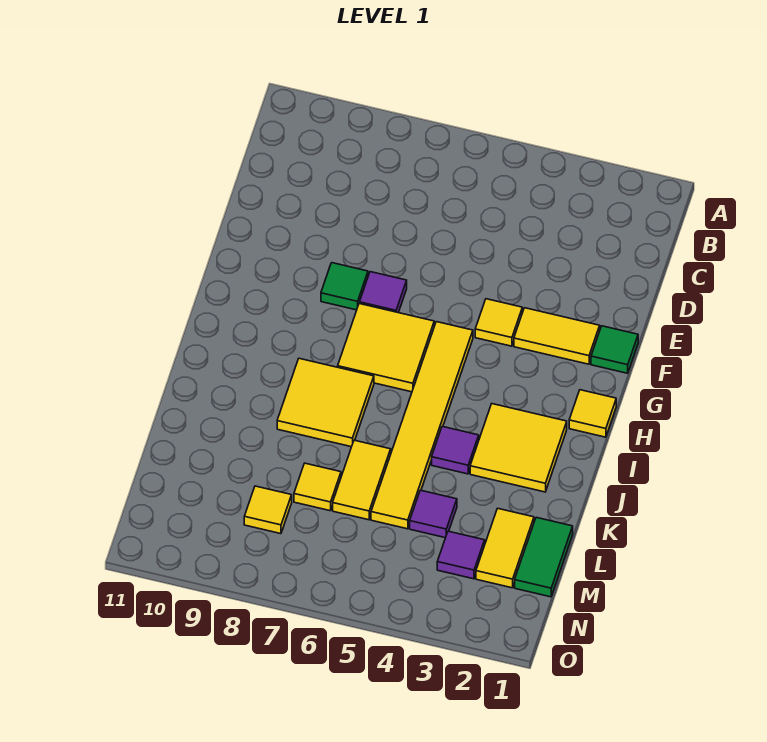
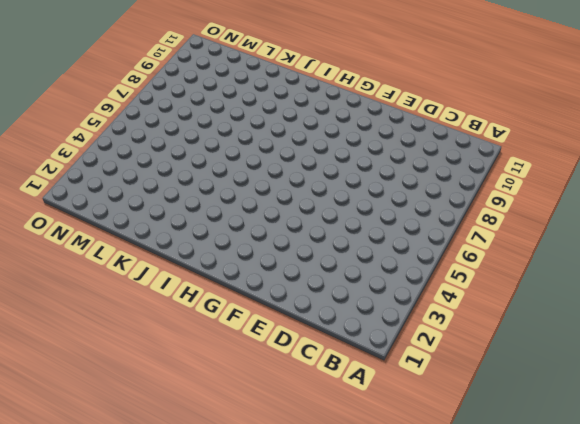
none -> green tile F1 level 1
none -> yellow tile F2:F3 level 1
none -> yellow tile F4 level 1

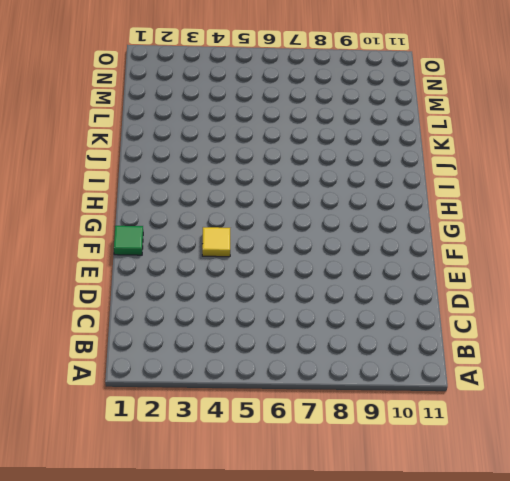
none -> yellow tile F2:F3 level 1
none -> purple tile F7 level 1
none -> green tile F8 level 1

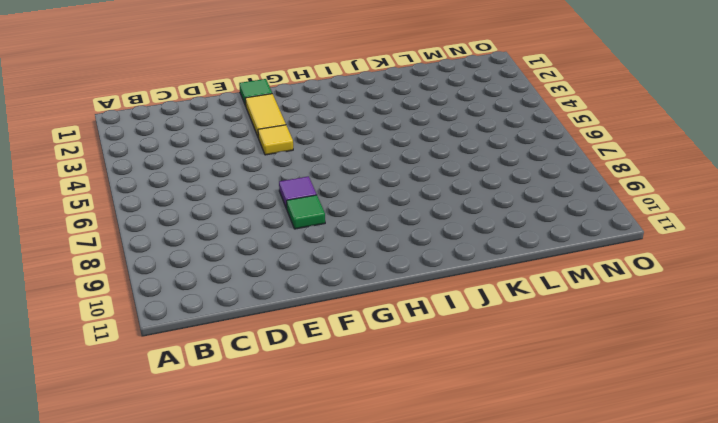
none -> yellow tile G5:L5 level 1
none -> yellow tile G6:H7 level 1
none -> yellow tile H1 level 1

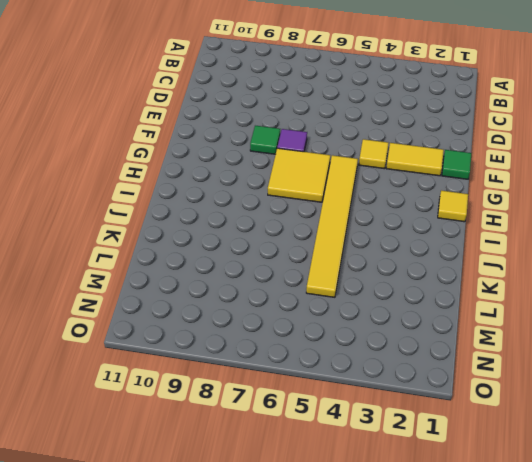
none -> yellow tile I2:J3 level 1
none -> yellow tile I7:J8 level 1
none -> purple tile J4 level 1

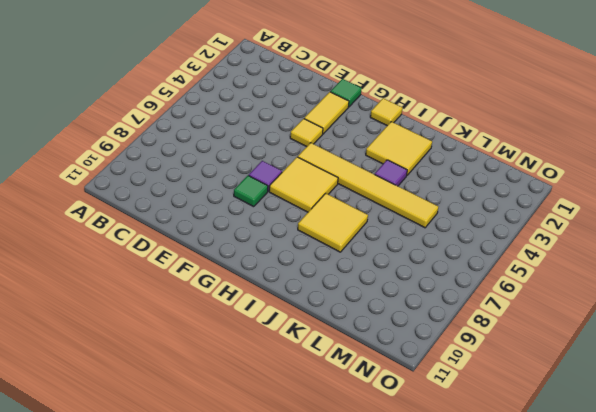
none -> yellow tile K6:L6 level 1
none -> green tile L1:M1 level 1
none -> yellow tile L2:M2 level 1

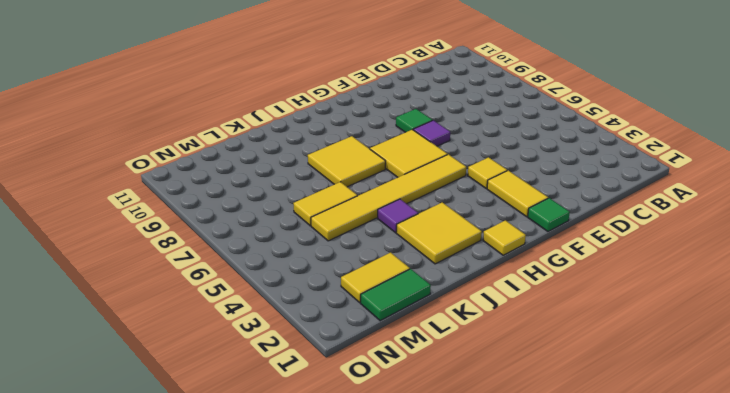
none -> purple tile L4 level 1
none -> yellow tile L7 level 1
none -> purple tile M3 level 1

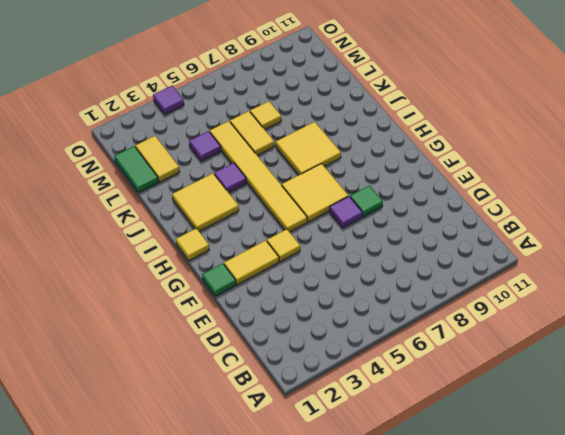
purple tile O4 level 1 -> purple tile M3 level 1
none -> yellow tile M8 level 1

